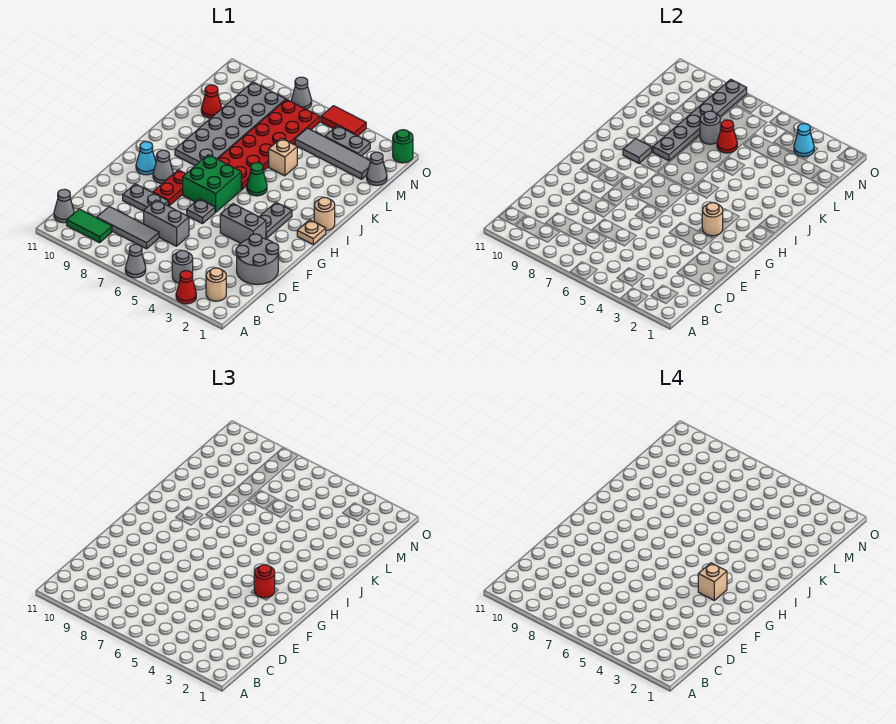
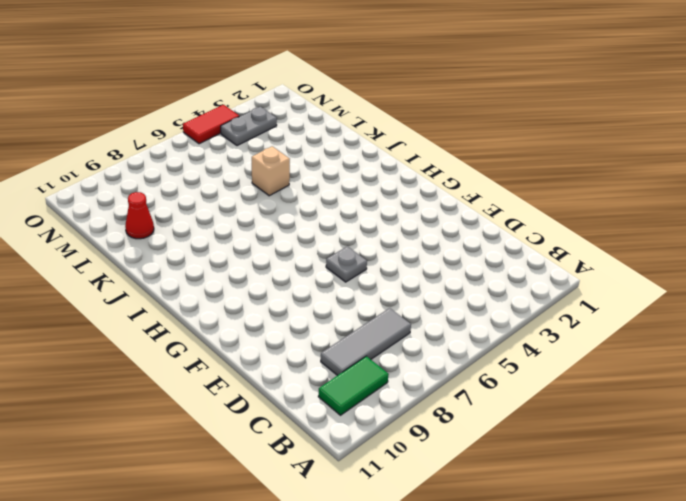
none -> red cone A3 level 1
none -> grey cone A6 level 1
none -> tan round brick B2 level 1
none -> grey round brick B4 level 1

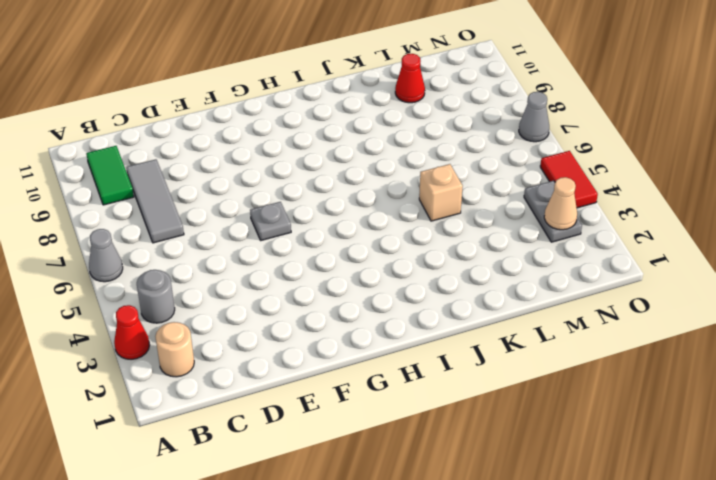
tan cone N3 level 2 -> cyan cone N3 level 2
none -> grey cone B11 level 1
none -> grey round brick D1:E2 level 1
none -> grey brick D6:D7 level 1
none -> grey plate E8:E9 level 1

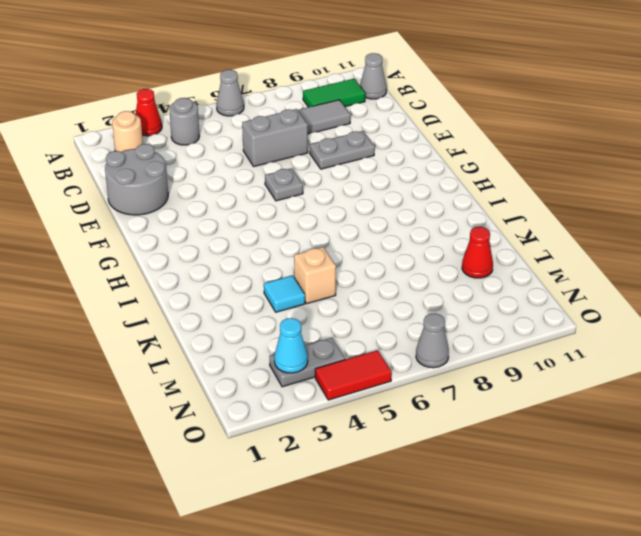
cyan tile K4 level 1 -> none
none -> grey brick F3:F4 level 1
none -> red plate F8:G8 level 1
none -> grey plate G3:H3 level 1
none -> green brick G6:H7 level 1

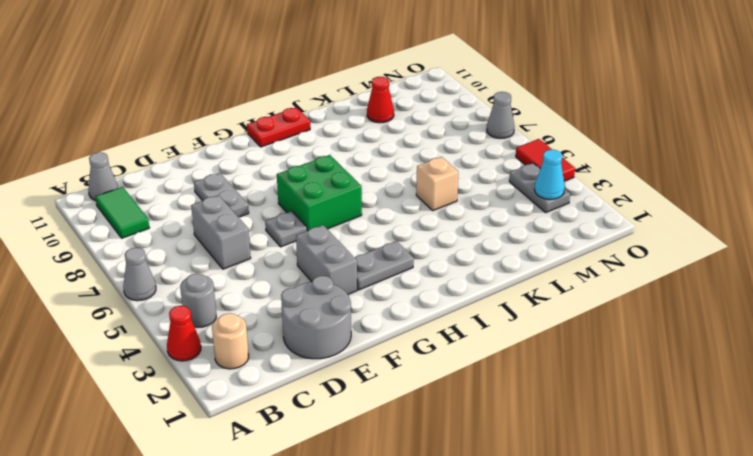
red plate H11:I11 level 1 -> red plate F8:G8 level 1
none -> grey tile C7:C9 level 1
none -> grey cone G9 level 1
none -> cyan cone G10 level 1
none -> tan plate H1 level 1

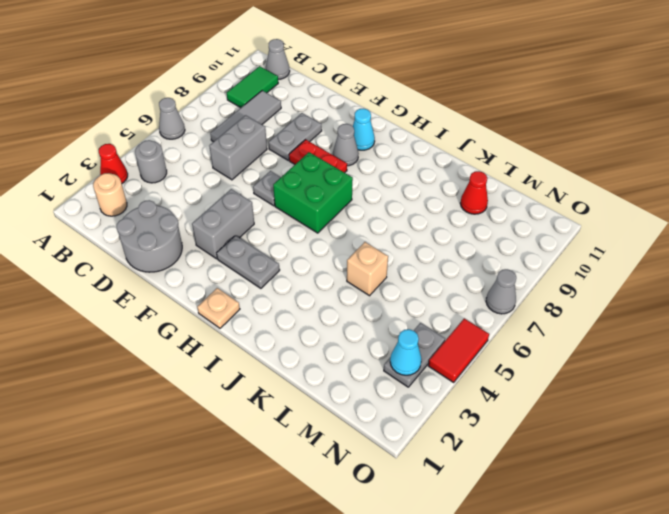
none -> tan round brick I1 level 1
none -> green cone I5 level 1
none -> red plate I6:N7 level 1
none -> grey plate I8:N9 level 1

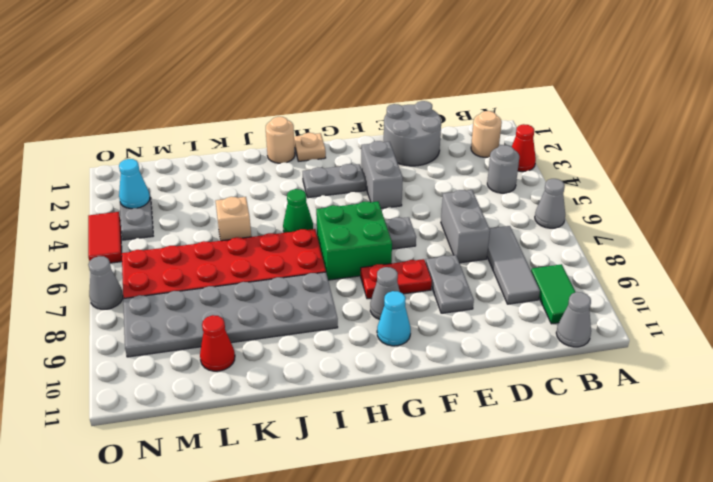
none -> grey cone M1 level 1
none -> grey tile M2:M5 level 1
none -> green round brick O1 level 1
none -> tan round brick G3 level 2

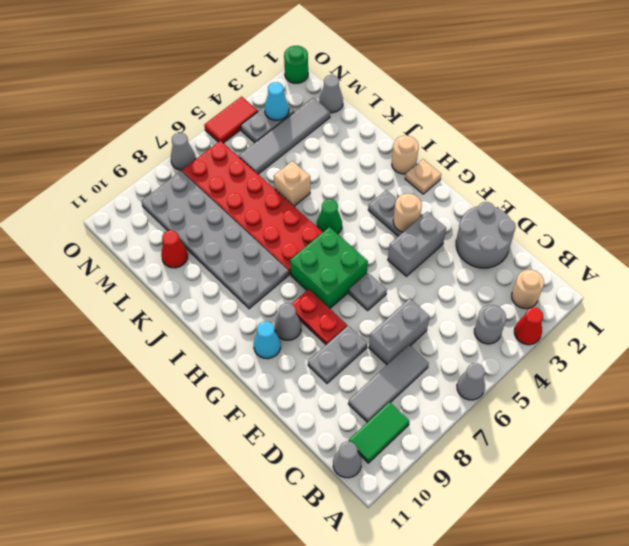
none -> grey tile I9 level 2
none -> grey plate J8:O8 level 2
none -> red cone L6 level 2
none -> grey round brick L7 level 2

